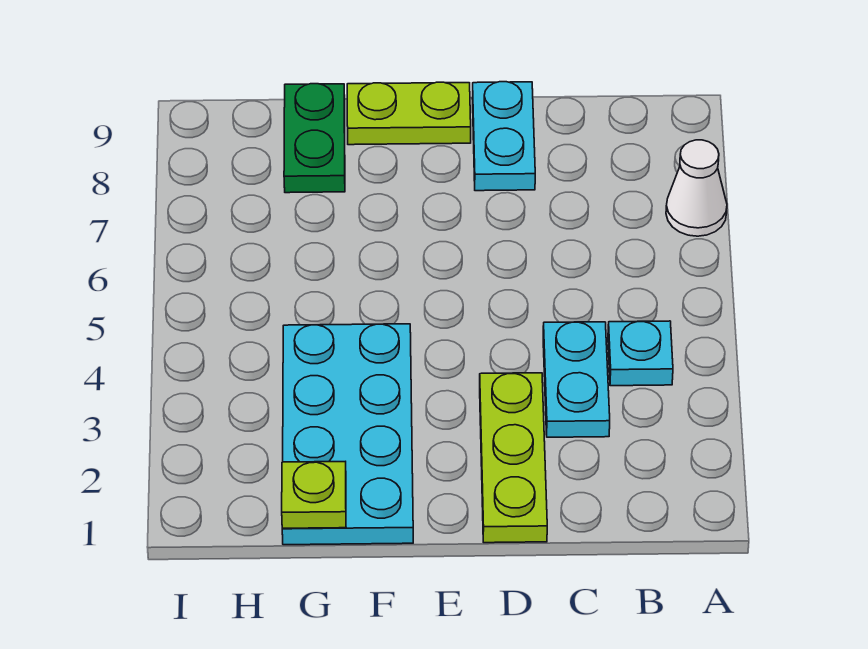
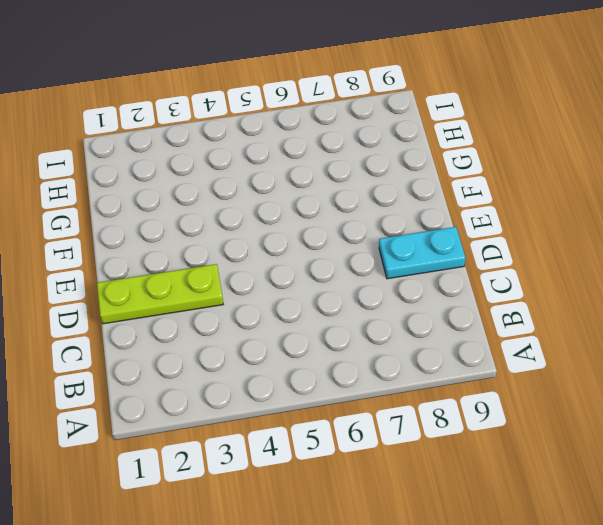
none -> white cone A7 level 1
none -> cyan plate B4 level 1

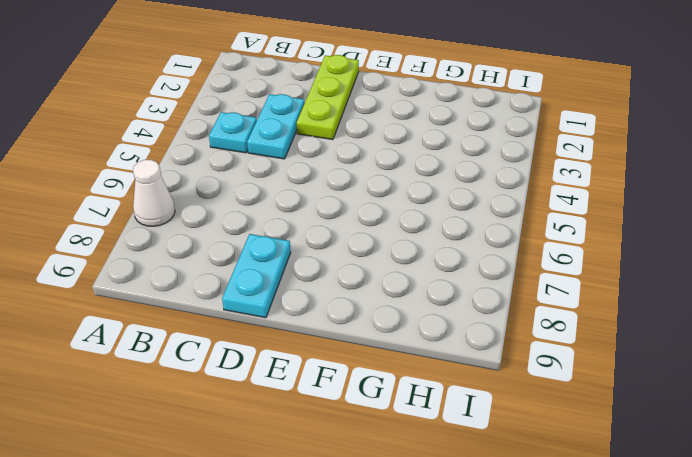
none -> lime plate E9:F9 level 1
none -> cyan plate F1:G4 level 1

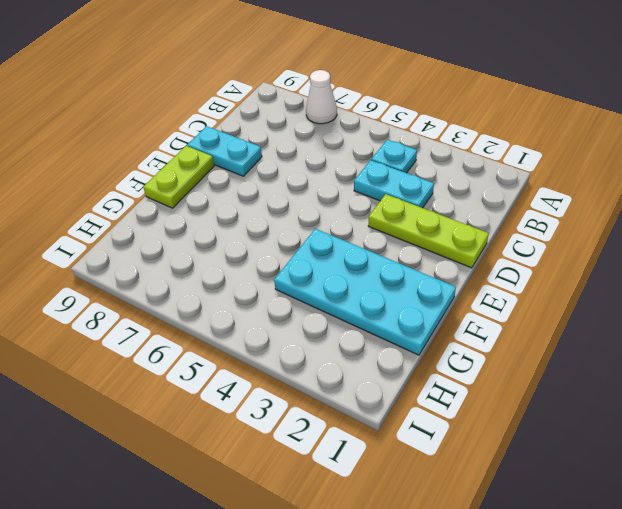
none -> green plate G8:G9 level 1
none -> lime plate G1 level 2

